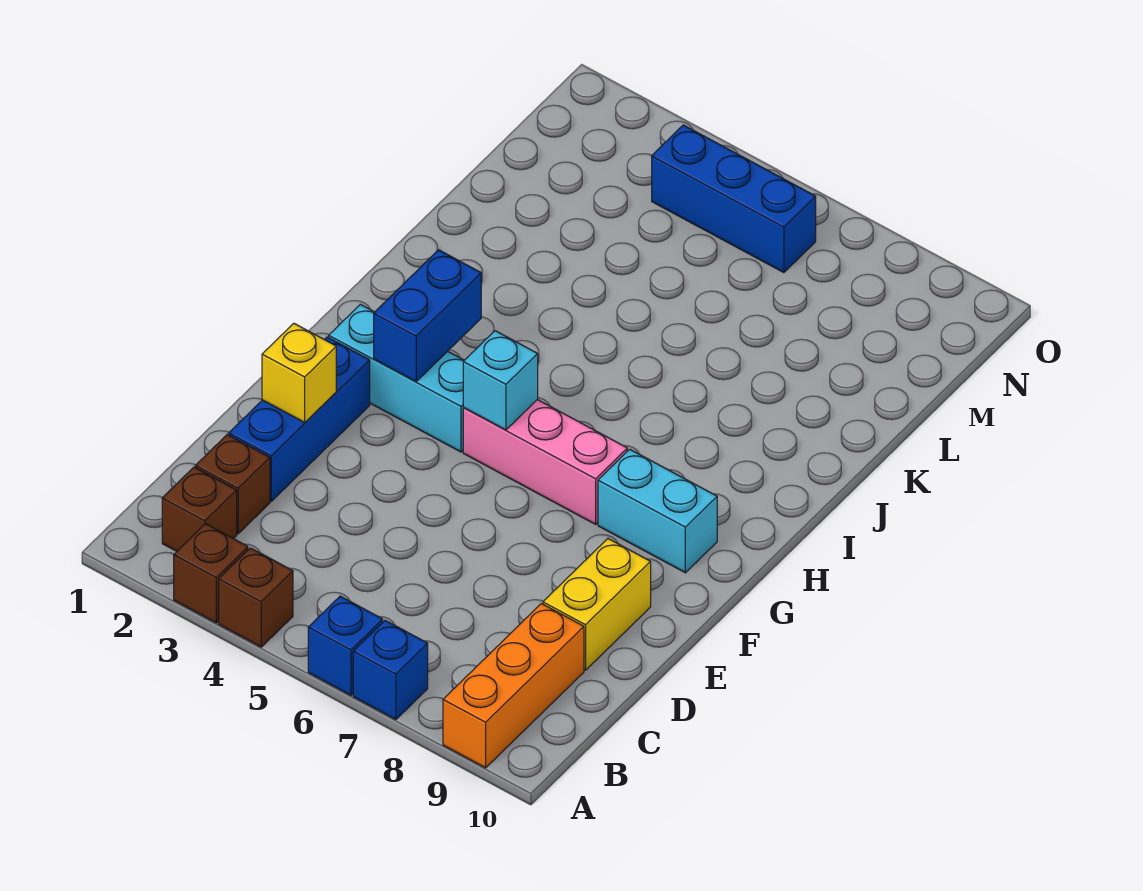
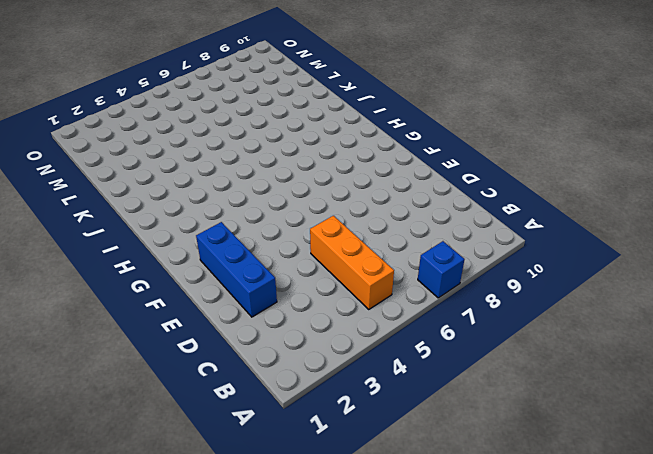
orange brick B5:D5 level 1 -> orange brick A9:C9 level 1
none -> brown brick A3 level 1
none -> brown brick A4 level 1
none -> blue brick A6 level 1

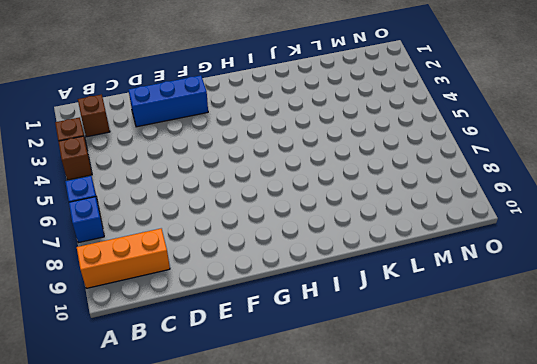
none -> brown brick C2 level 1
none -> yellow brick D9:E9 level 1
none -> cyan brick G2:G4 level 1

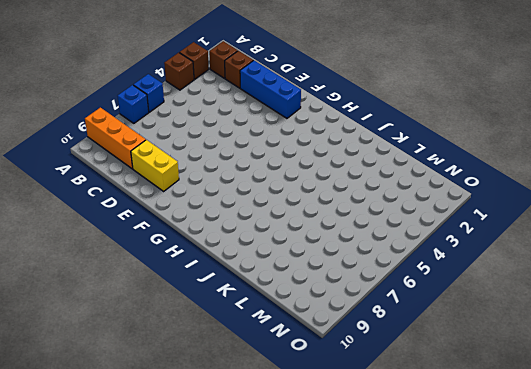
none -> cyan brick G2:G4 level 1
none -> pink brick G5:G7 level 1
none -> cyan brick G8:G9 level 1

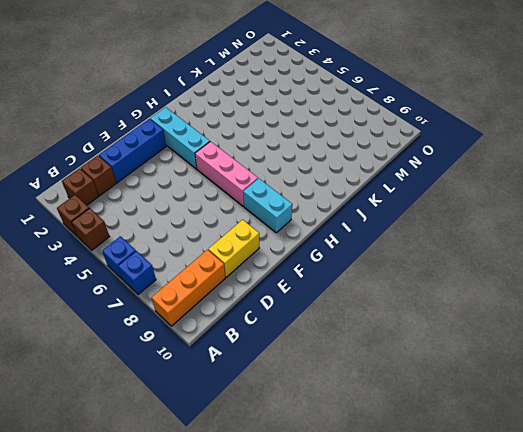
none -> blue brick N4:N6 level 1
none -> yellow brick E2 level 2
none -> blue brick G3:H3 level 2

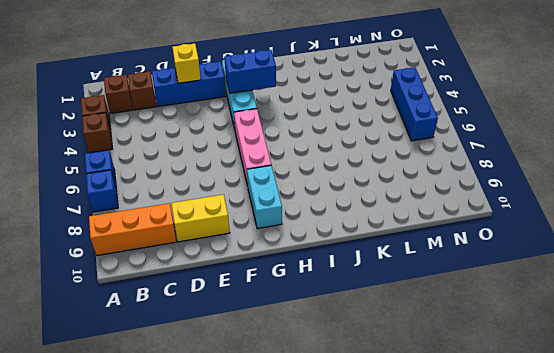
none -> cyan brick G5 level 2

